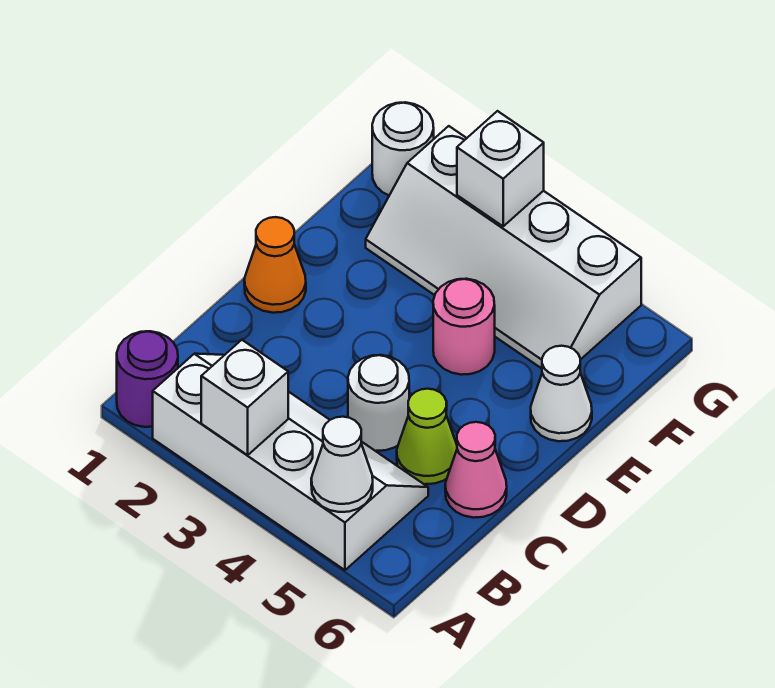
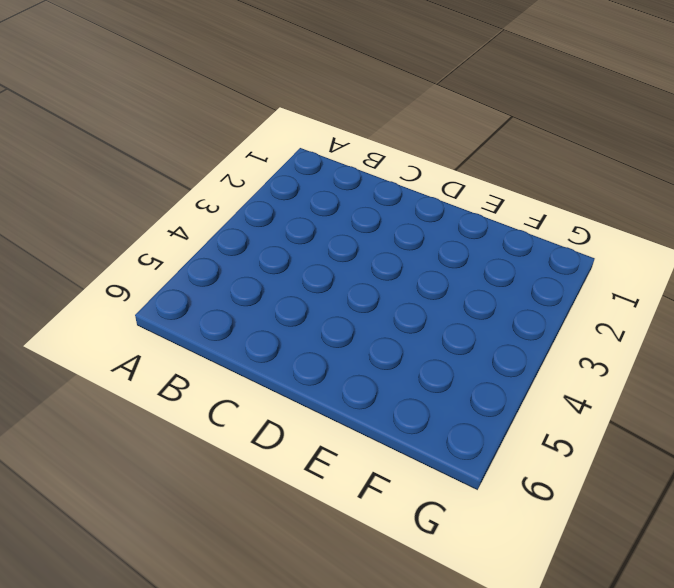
none -> purple round brick A1 level 1
none -> white slope A2:B5 level 1 top A
none -> white round brick C4 level 1

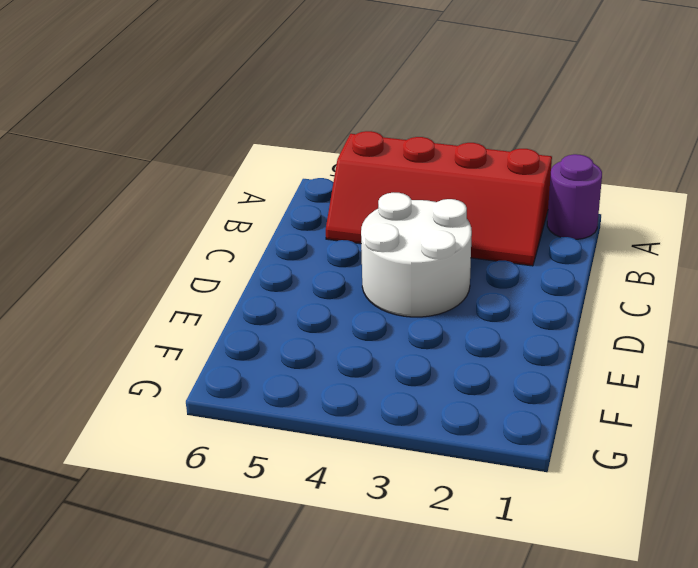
red slope A2:B5 level 1 top A -> white slope A2:B5 level 1 top A
white round brick C3:D4 level 1 -> white round brick C4 level 1
none -> lime cone C5 level 1
none -> pink cone C6 level 1
none -> orange cone D1 level 1

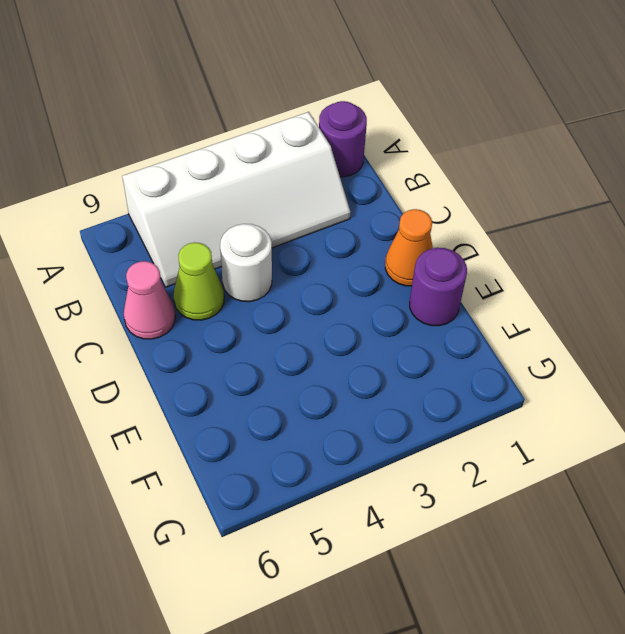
purple round brick E1 level 1 -> none
none -> pink round brick E4 level 1
none -> white cone E6 level 1
none -> white slope F2:G5 level 1 top G

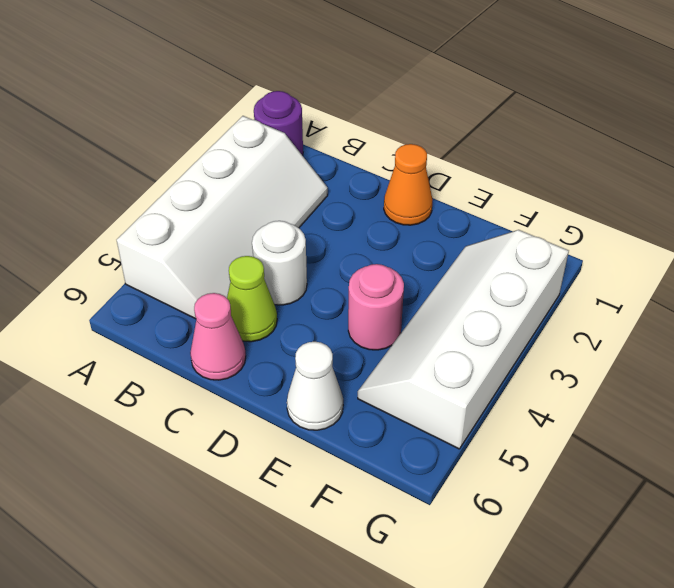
none -> white round brick G1 level 1
none -> white brick A3 level 2
none -> white cone A5 level 2

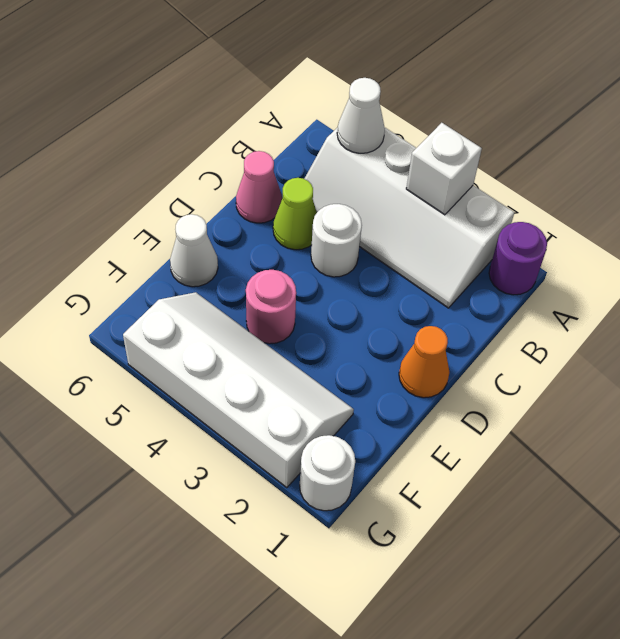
none -> white brick G3 level 2

